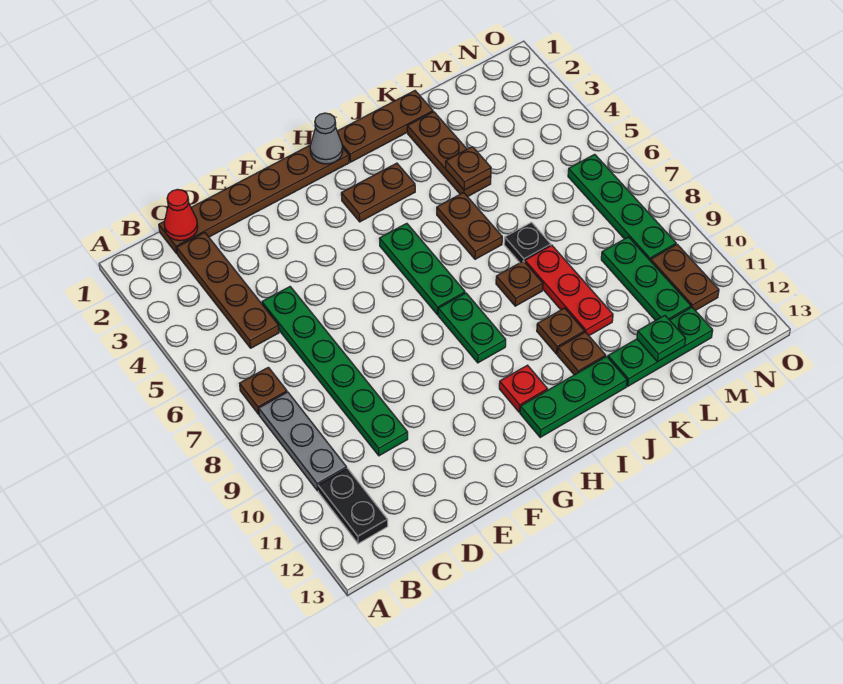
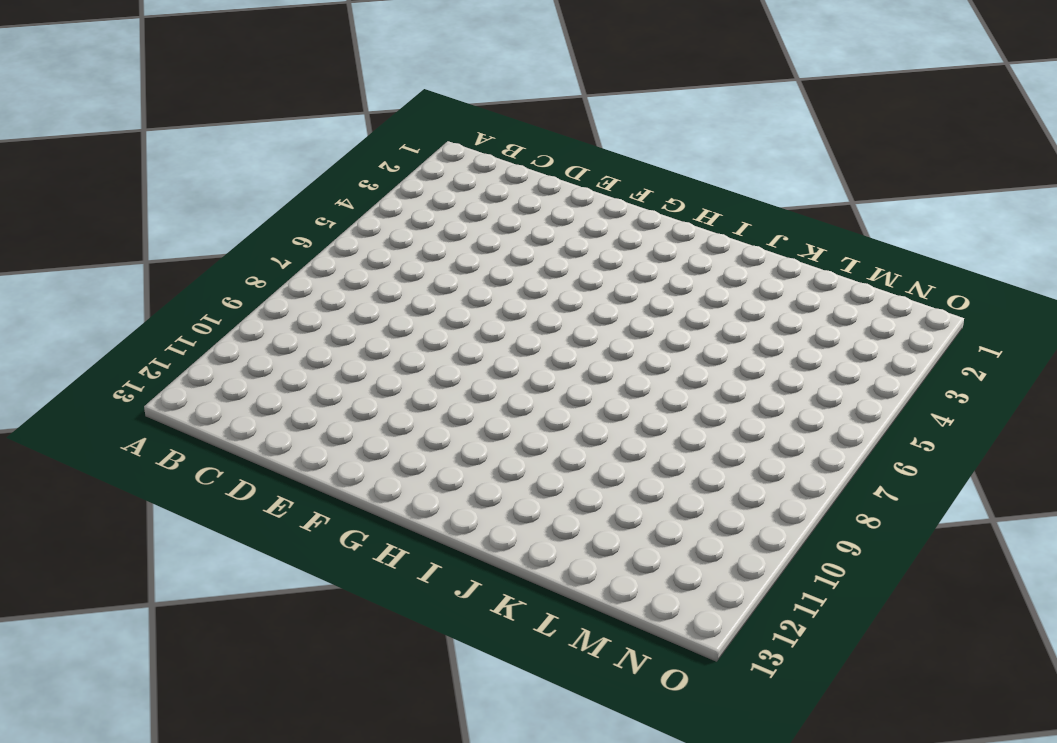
none -> brown plate B7 level 1
none -> grey plate B8:B10 level 1
none -> black plate B11:B12 level 1

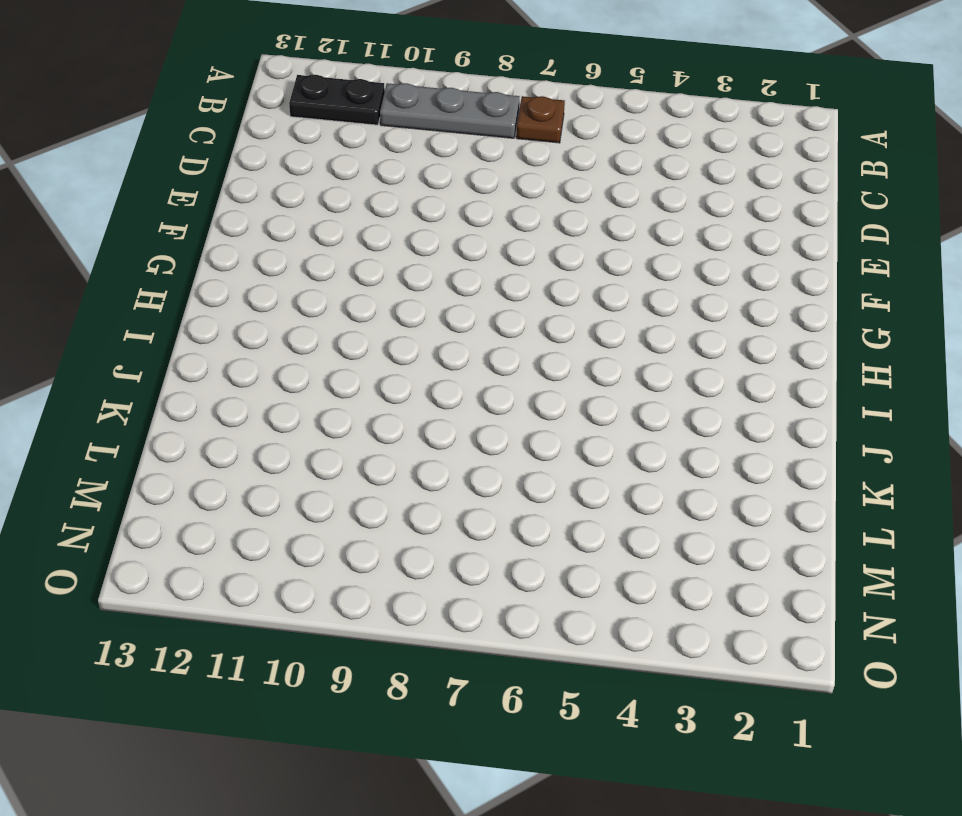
none -> brown plate C1:H1 level 1
none -> brown plate C2:C5 level 1
none -> green plate D5:D10 level 1

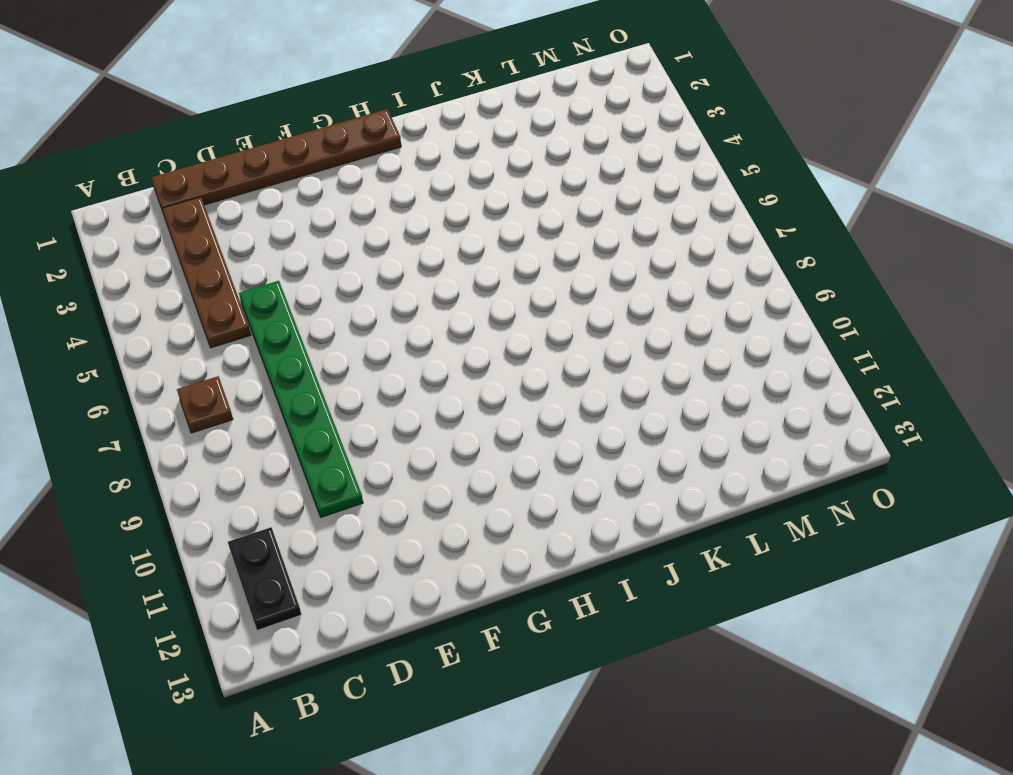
none -> grey plate B8:B10 level 1
none -> brown plate H3:I3 level 1
none -> green plate H5:H7 level 1

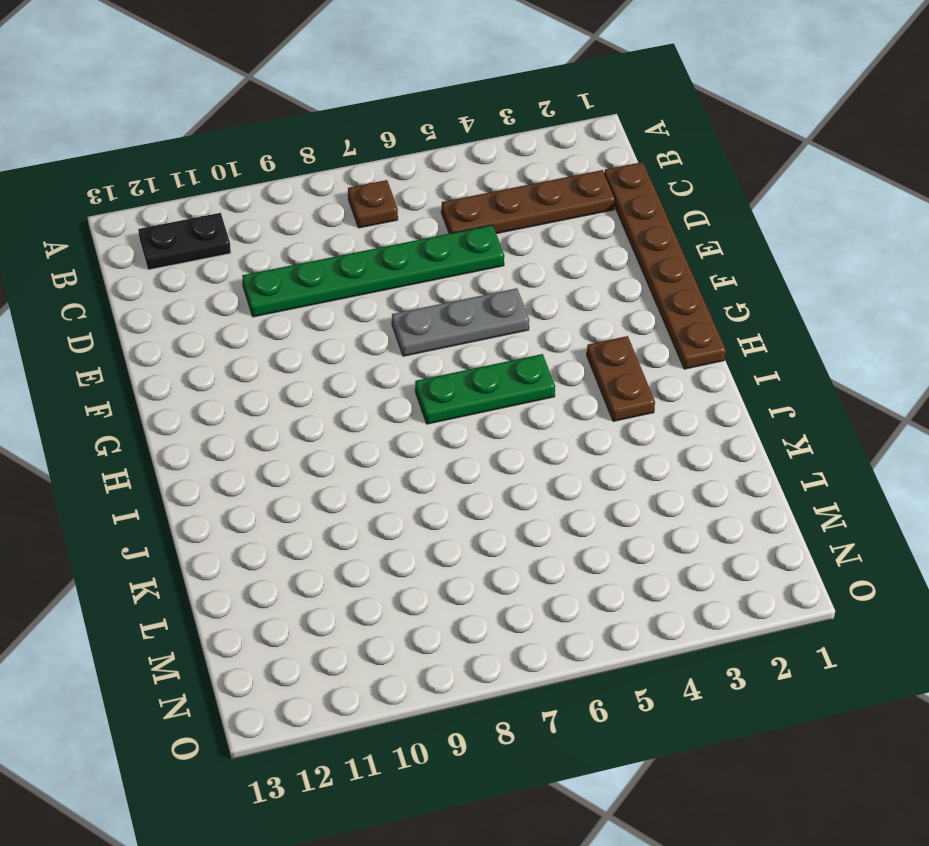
grey plate F5:F7 level 1 -> grey plate B8:B10 level 1
none -> green plate H8:H9 level 1
none -> red plate H11 level 1
none -> green plate H12:J12 level 1

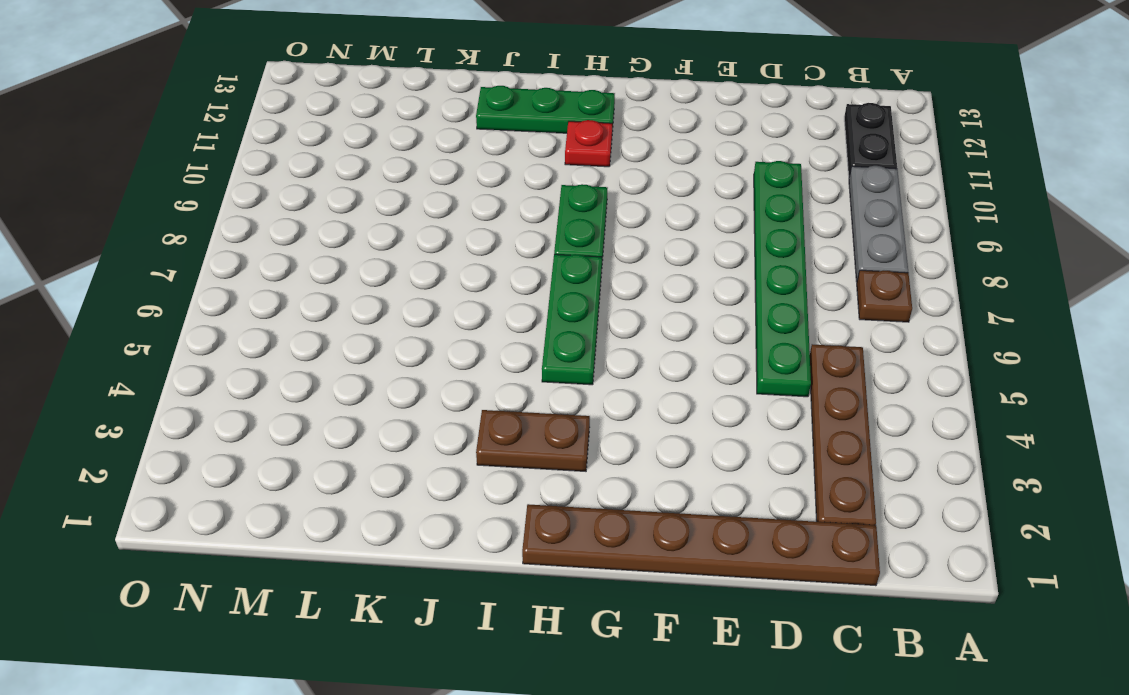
none -> brown plate I1:K1 level 1
none -> brown plate J5:J6 level 1
none -> brown plate J8 level 1

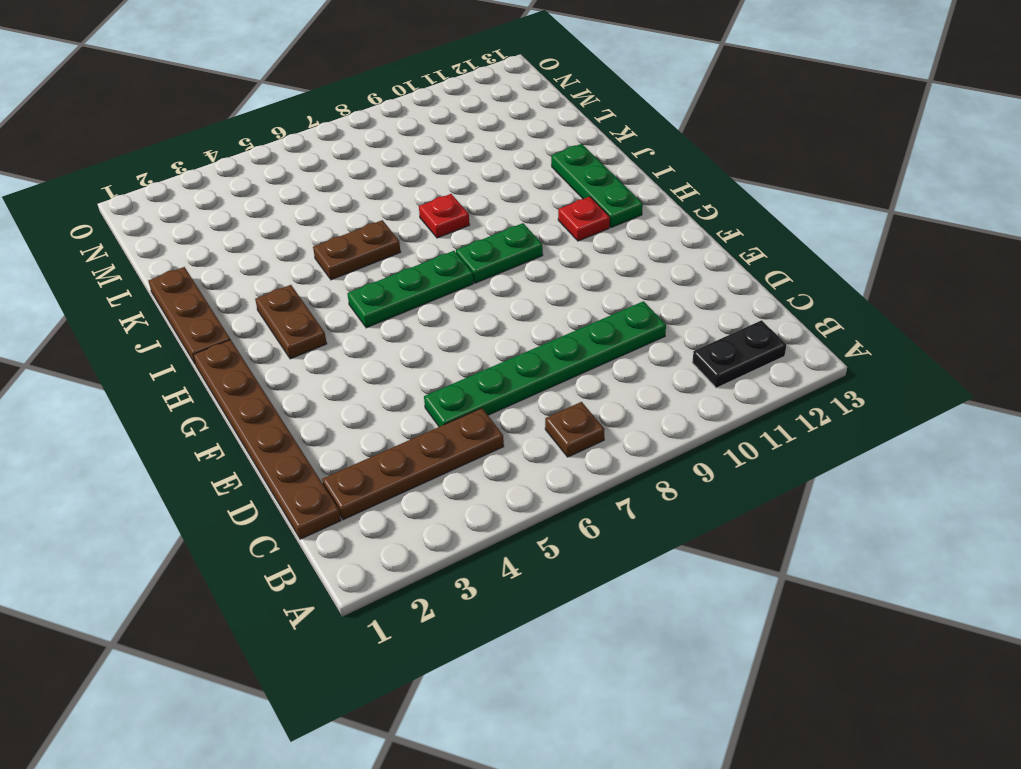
red plate J8 level 1 -> brown plate J8 level 1
none -> grey plate B8:B10 level 1
none -> brown plate J10 level 1
none -> brown plate J11 level 1

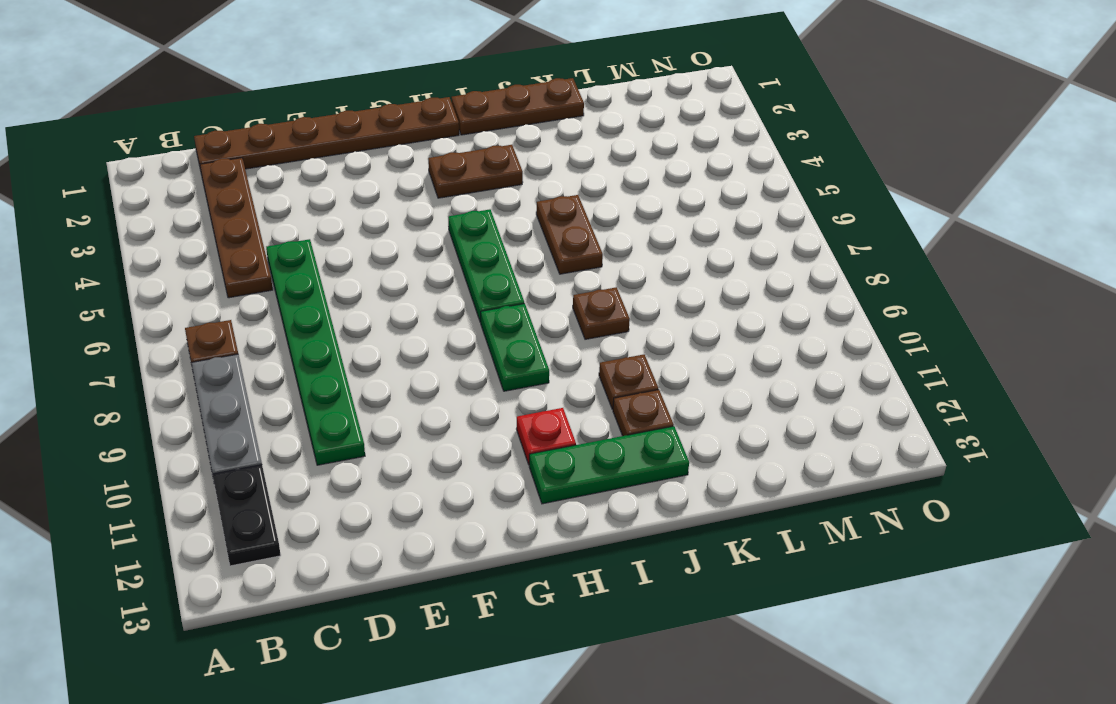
none -> brown plate K2:K4 level 1
none -> black plate K7 level 1
none -> red plate K8:K10 level 1

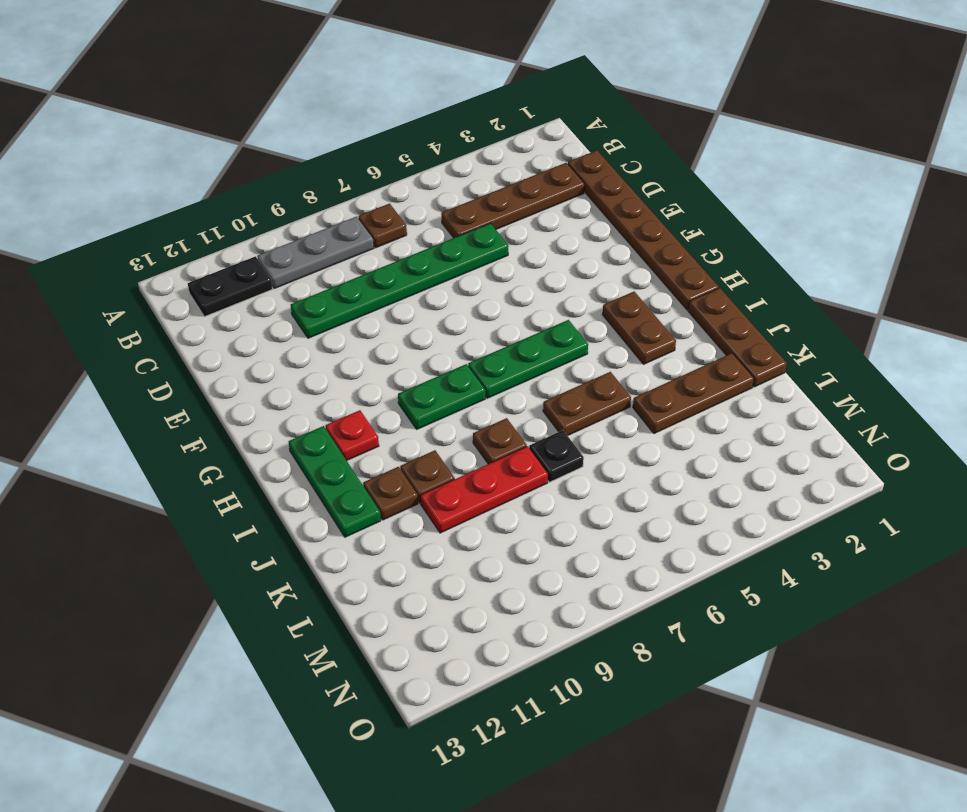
none -> green plate K12:M12 level 1
none -> green plate M9:M11 level 1
none -> green plate N6:N9 level 1

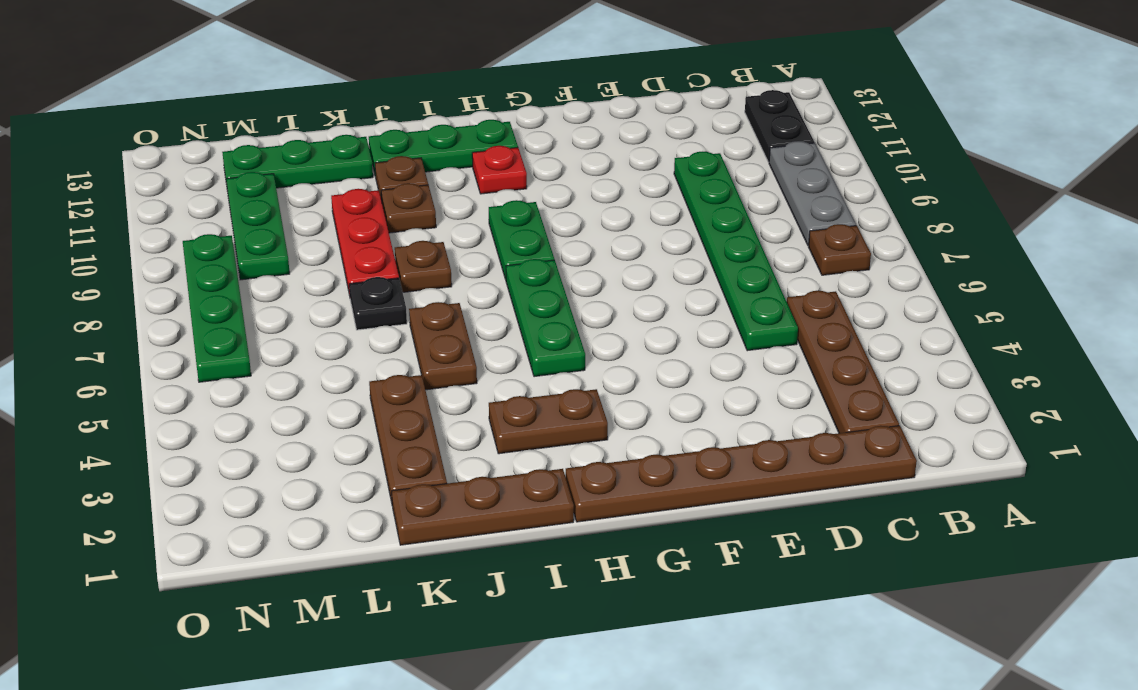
none -> brown plate N10:N11 level 1
none -> red cone C1 level 2
none -> grey cone H1 level 2

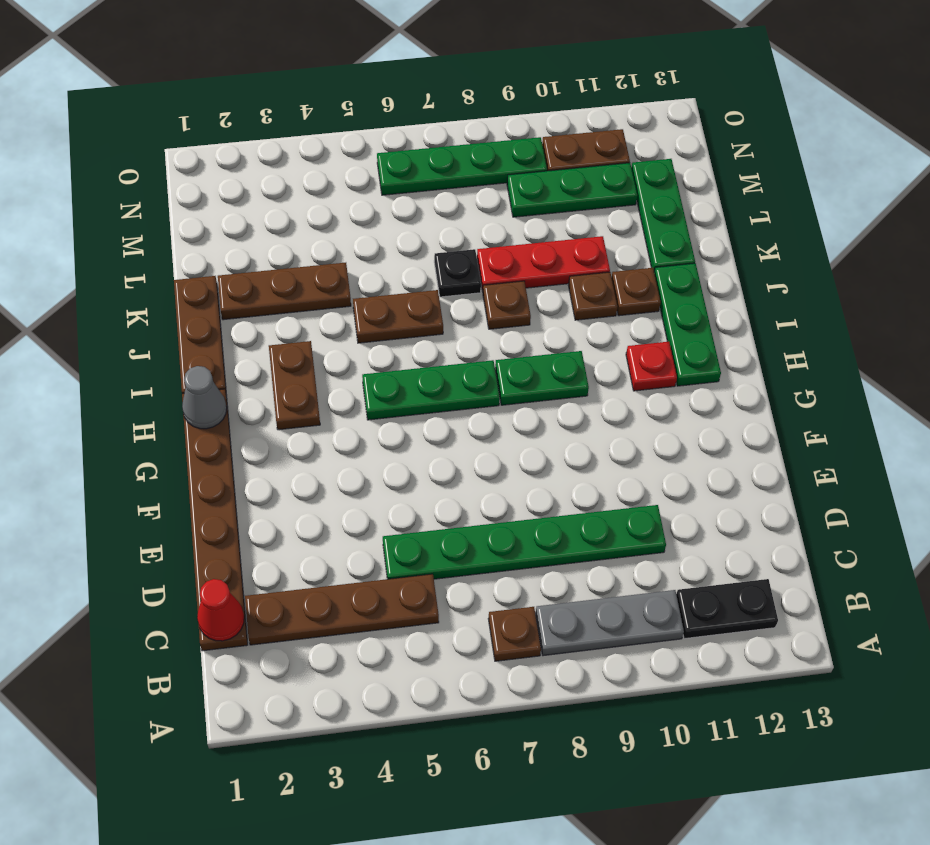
none -> brown plate K4 level 2
none -> green plate L12 level 2

